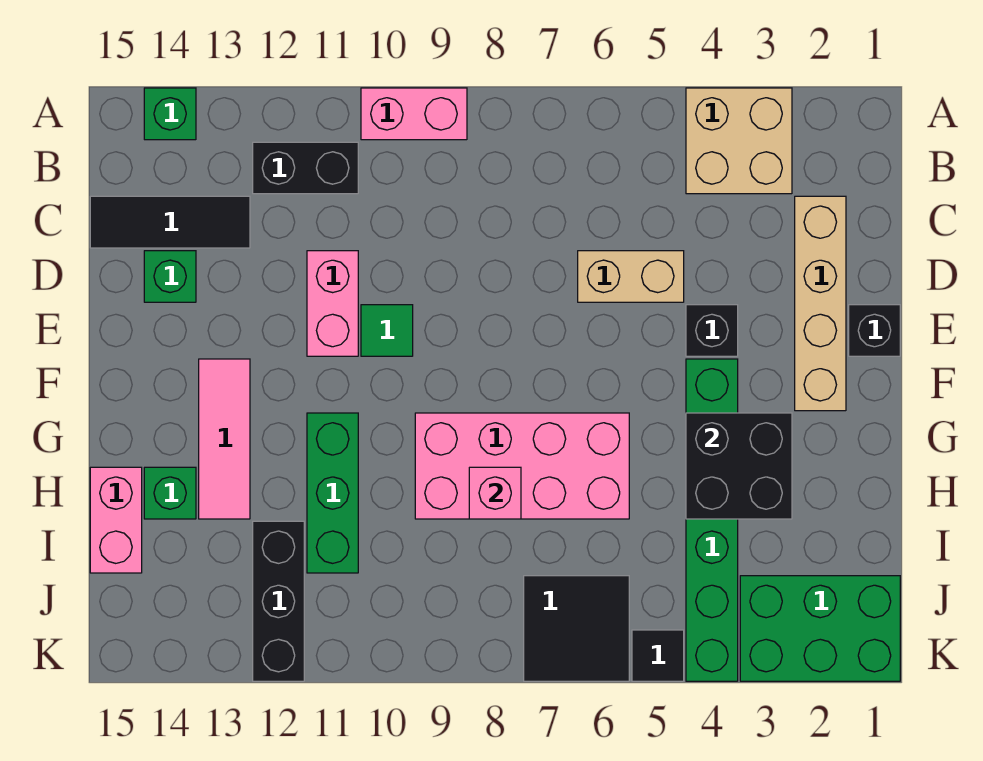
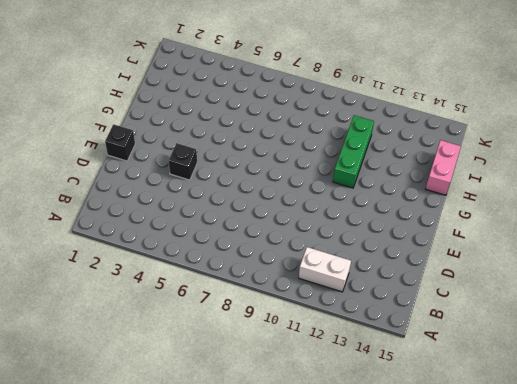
white brick B11:B12 level 1 -> black brick B11:B12 level 1
none -> tan brick A3:B4 level 1
none -> pink brick A9:A10 level 1
none -> green brick A14 level 1

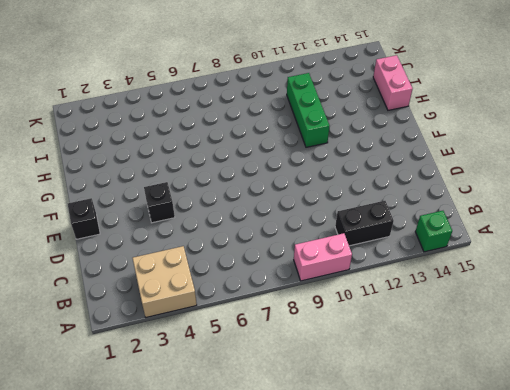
none -> tan brick C2:F2 level 1
none -> black tile C13:C15 level 1
none -> tan brick D5:D6 level 1

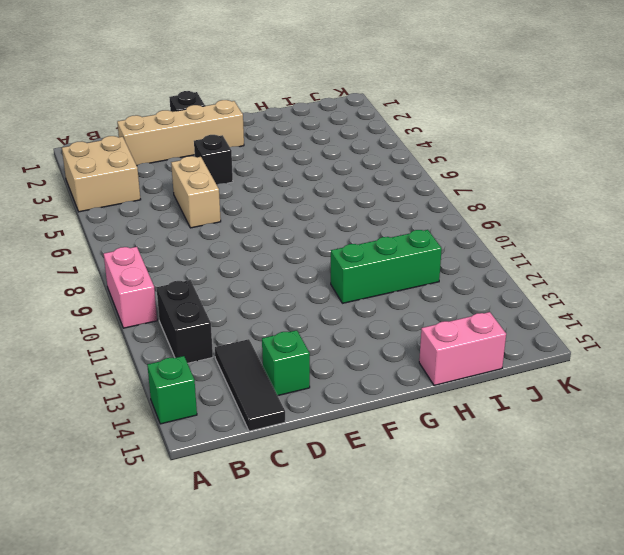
none -> pink brick D11:E11 level 1
none -> green tile E10 level 1
none -> green brick F4:K4 level 1

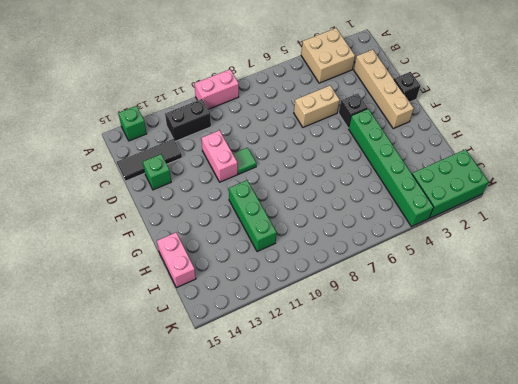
none -> pink tile F13:H13 level 1
none -> pink brick G6:H9 level 1
none -> green brick H14 level 1

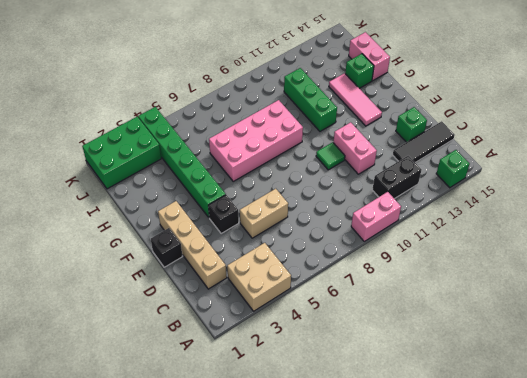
none -> black brick I12:K12 level 1
none -> black tile J6:K7 level 1
none -> black tile K5 level 1

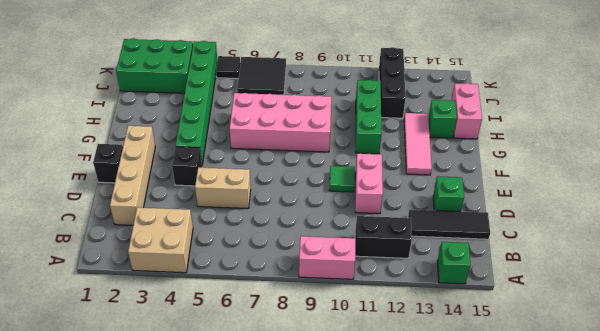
none -> black brick G3:H4 level 2
none -> pink brick H8 level 2

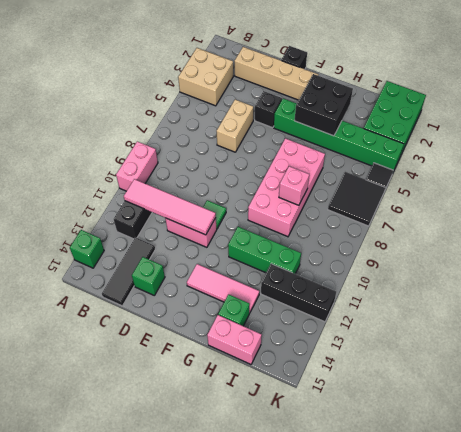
pink tile B11:E11 level 2 -> none

